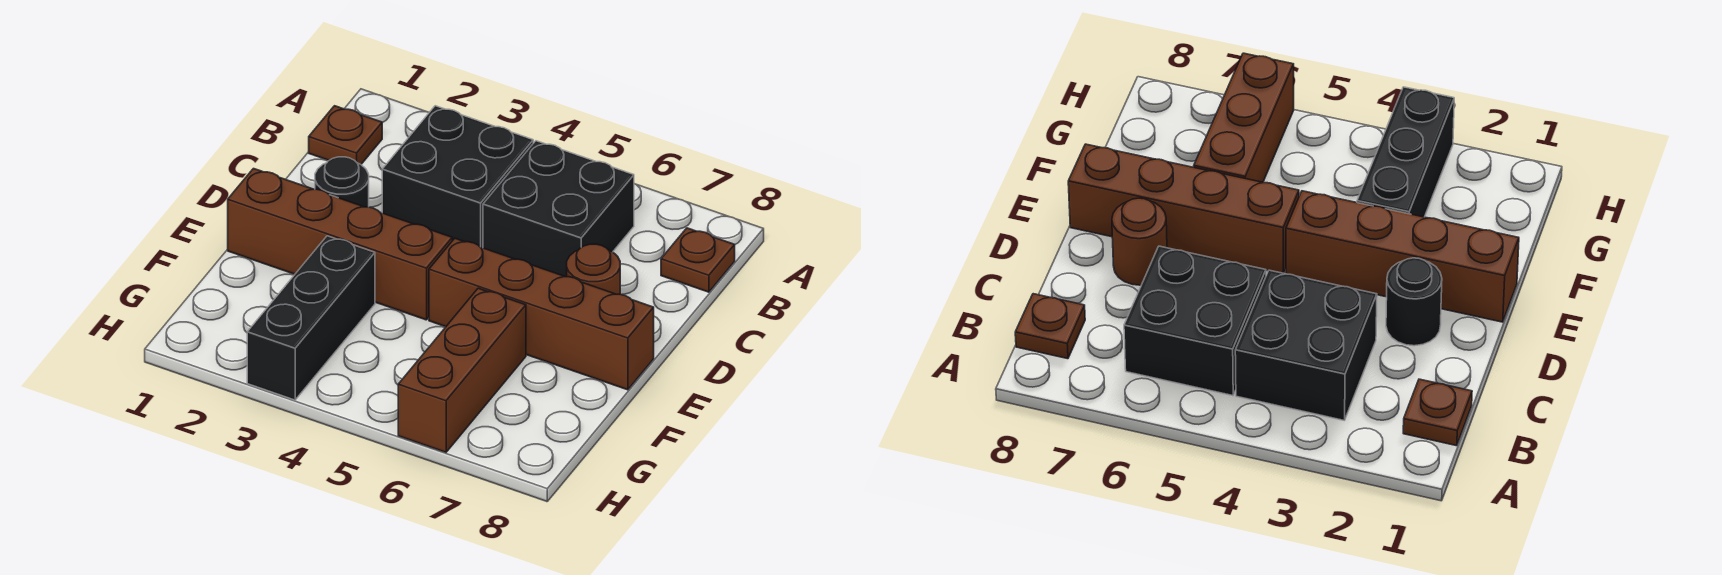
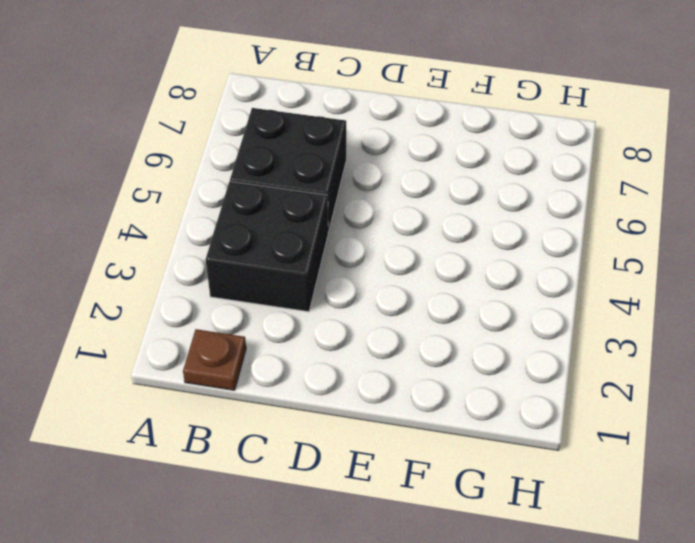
none -> brown plate B8 level 1
none -> black round brick D2 level 1

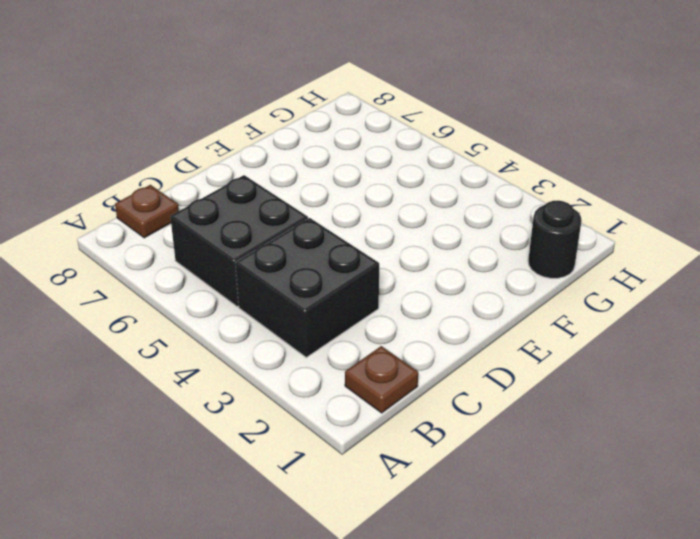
black round brick G1 level 1 -> black round brick D2 level 1
none -> brown round brick D7 level 1
none -> brown brick E1:E4 level 1

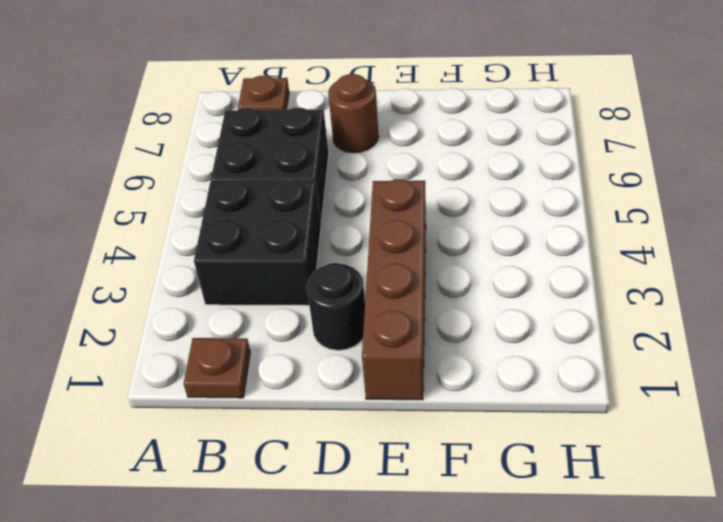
none -> brown brick E5:E8 level 1
none -> black brick F3:H3 level 1

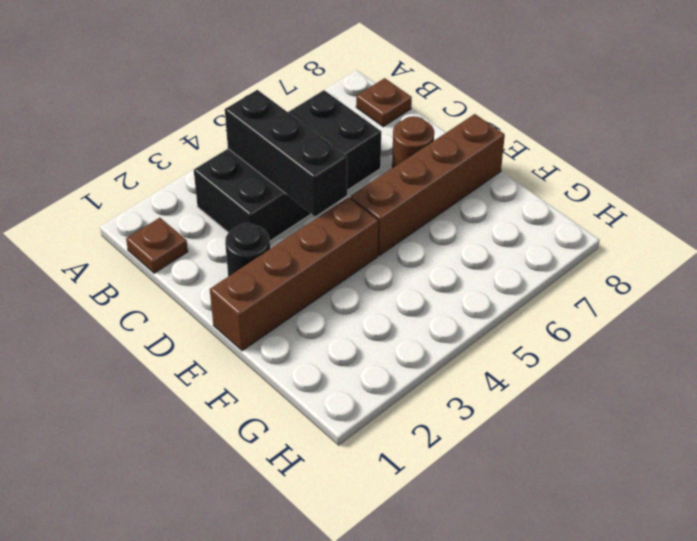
black brick B4:D4 level 2 -> black brick F3:H3 level 1
none -> brown brick F6:H6 level 1

